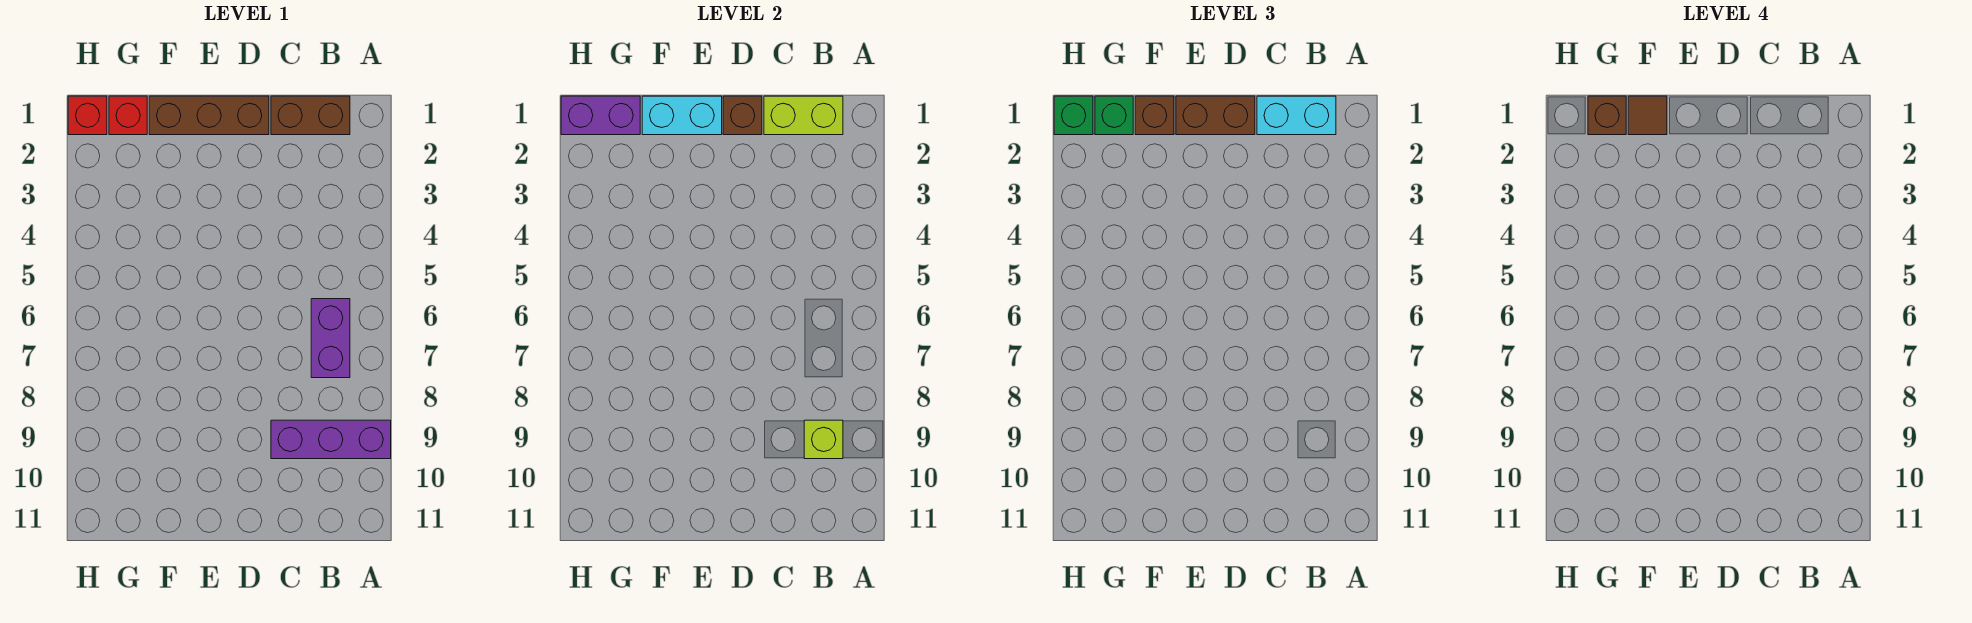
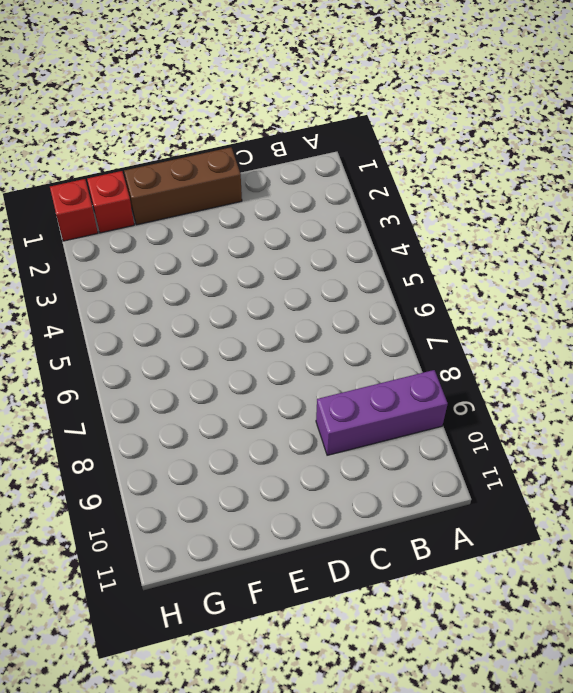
none -> brown brick B1:C1 level 1
none -> purple brick B6:B7 level 1
none -> lime brick B1:C1 level 2

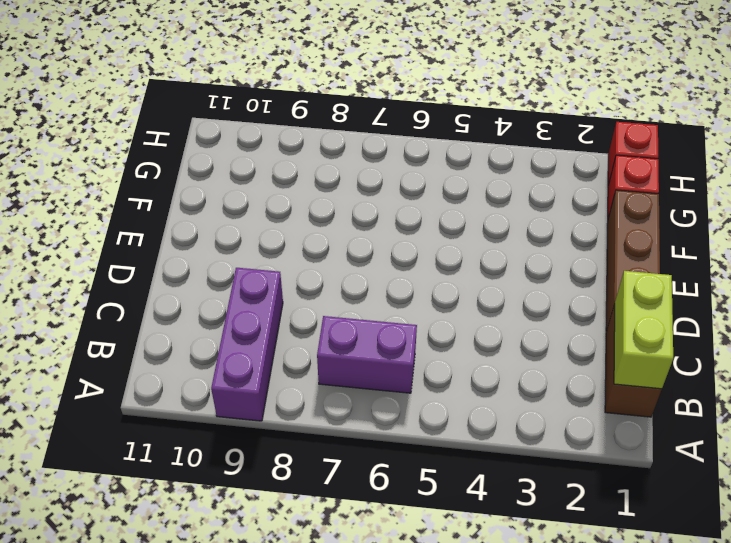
none -> lime brick B9 level 2
none -> brown brick D1 level 2
none -> cyan brick E1:F1 level 2

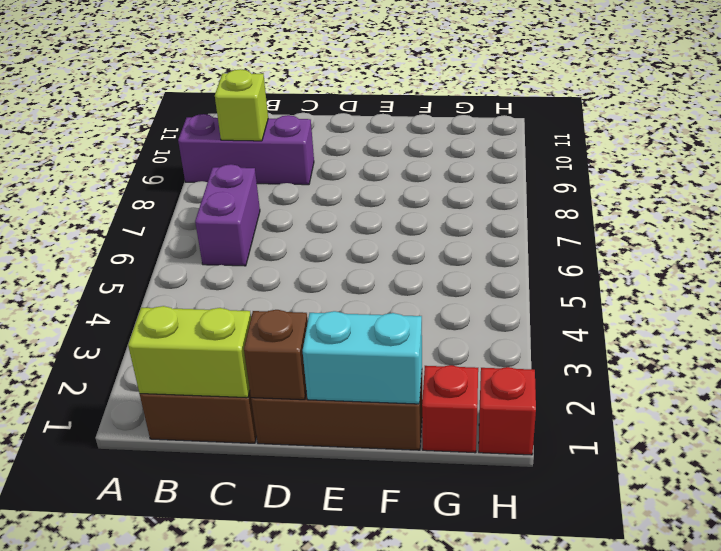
none -> purple brick G1:H1 level 2
none -> cyan brick B1:C1 level 3
none -> brown brick D1:E1 level 3

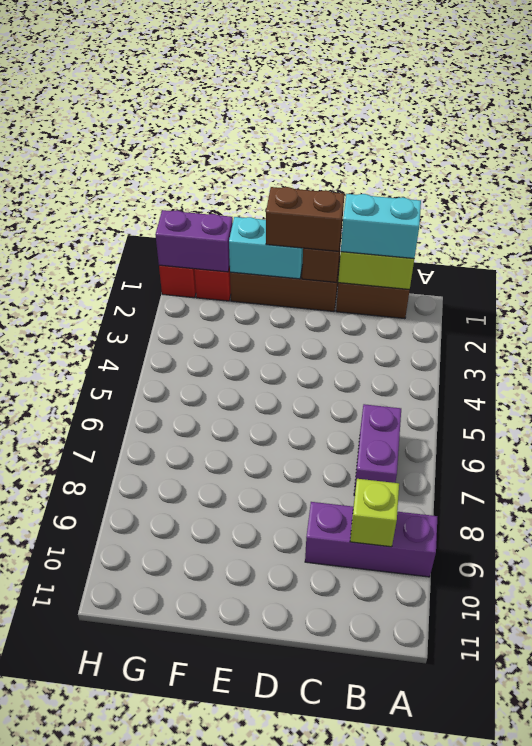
none -> brown brick F1 level 3
none -> green brick G1 level 3
none -> green brick H1 level 3

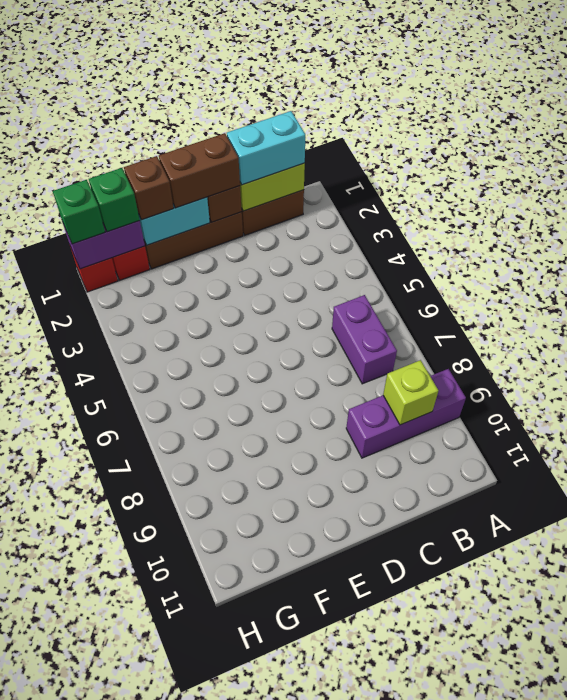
none -> brown tile F1 level 4
none -> brown brick G1 level 4

